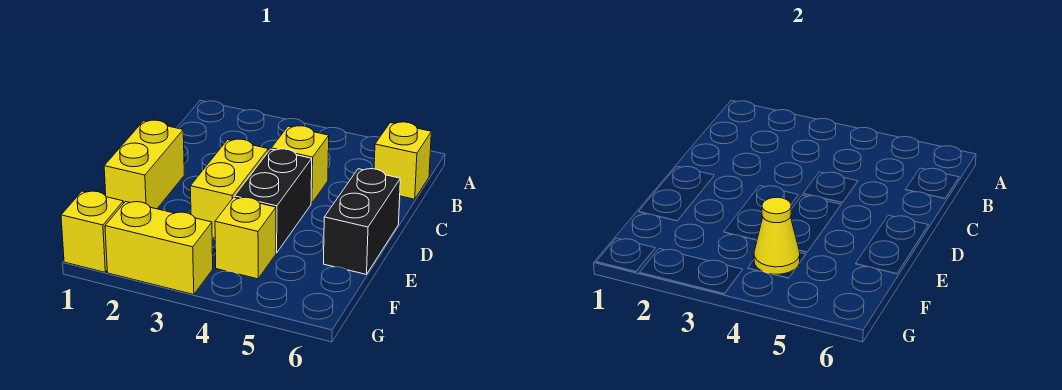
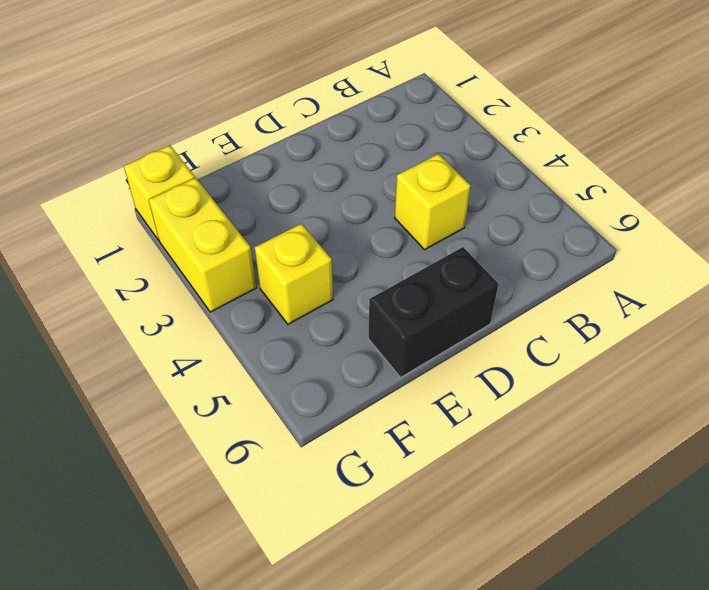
none -> yellow brick B6 level 1
none -> yellow brick D1:E1 level 1

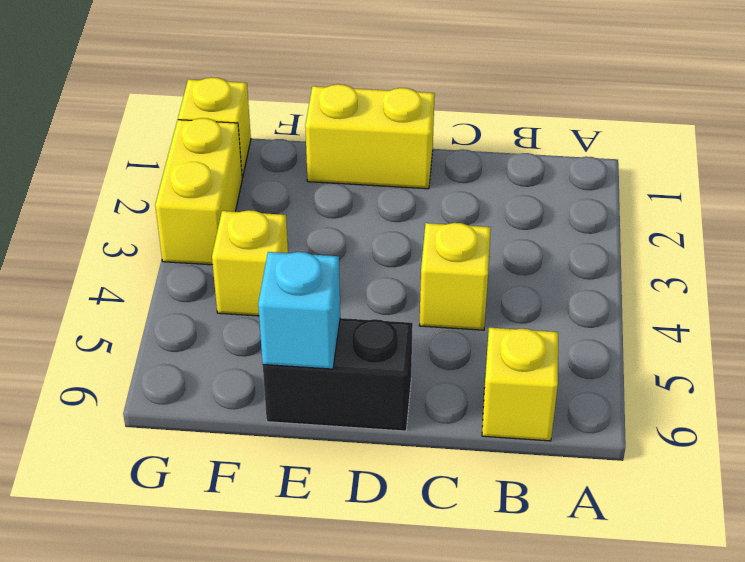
cyan brick E6 level 2 -> none
none -> yellow brick D3:E3 level 1
none -> black brick D4:E4 level 1

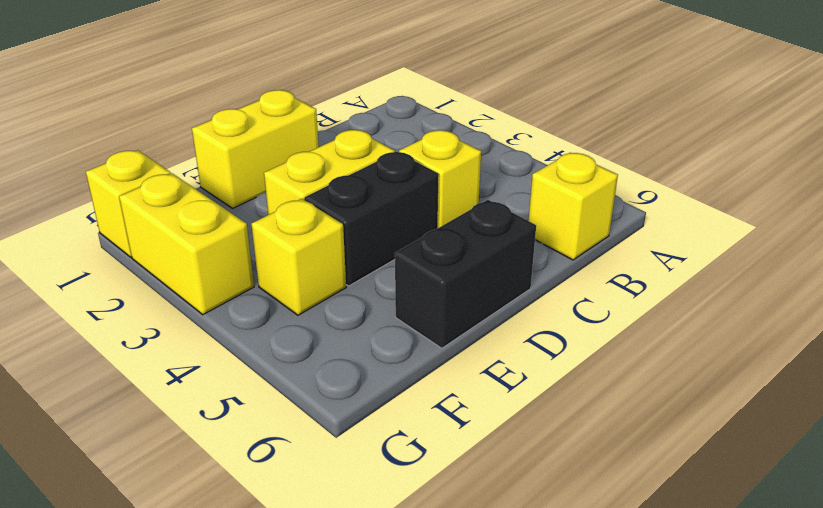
none -> yellow cone F4 level 2

